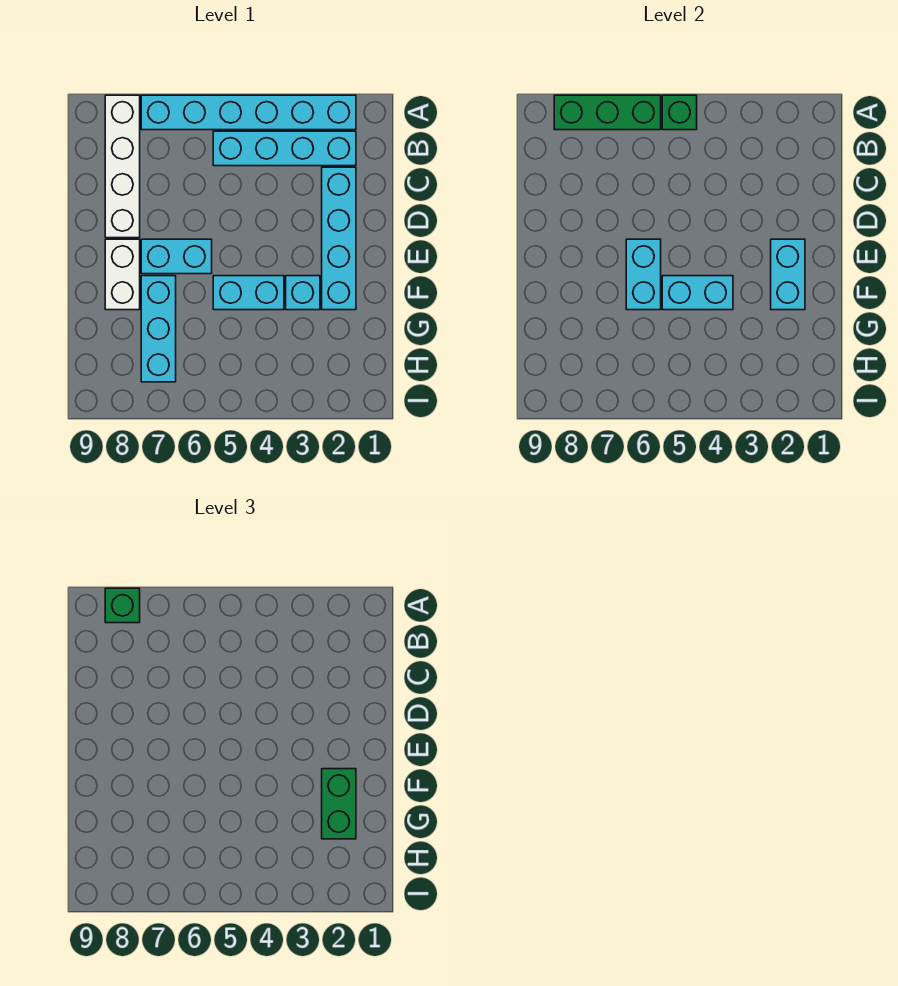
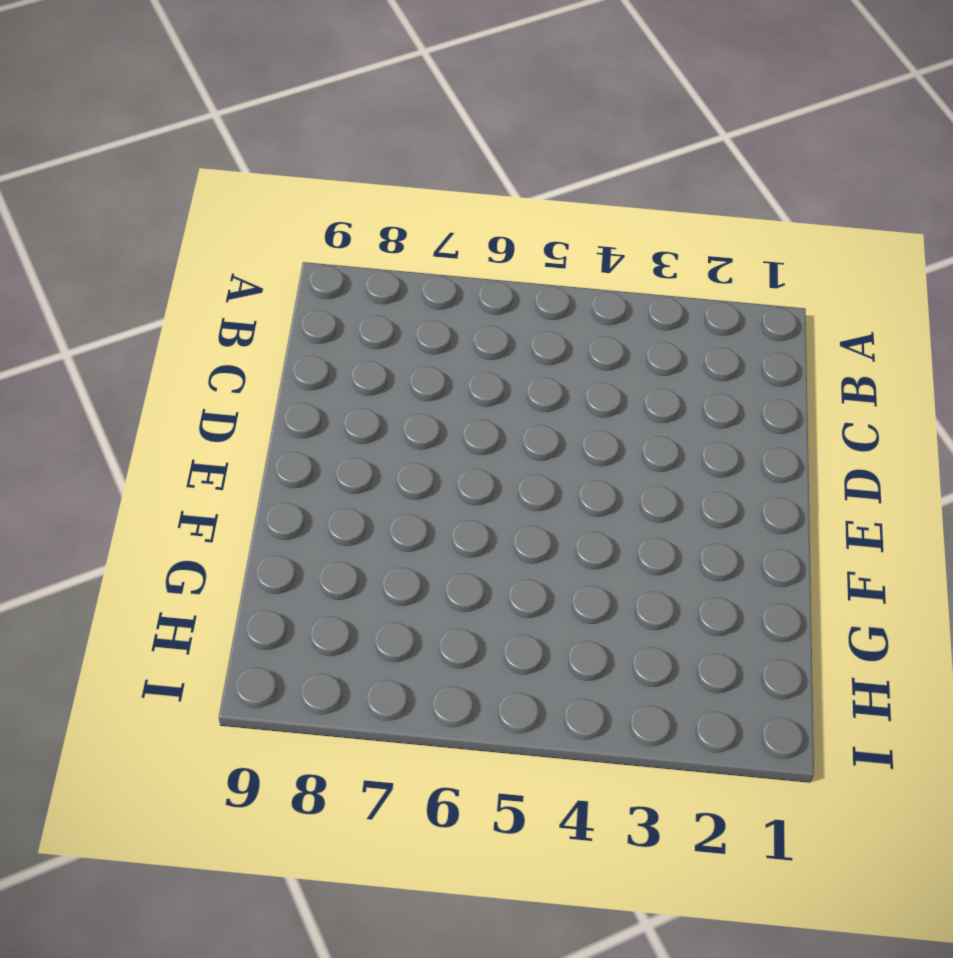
none -> cyan brick A2:A7 level 1
none -> white brick A8:D8 level 1
none -> cyan brick B2:B5 level 1

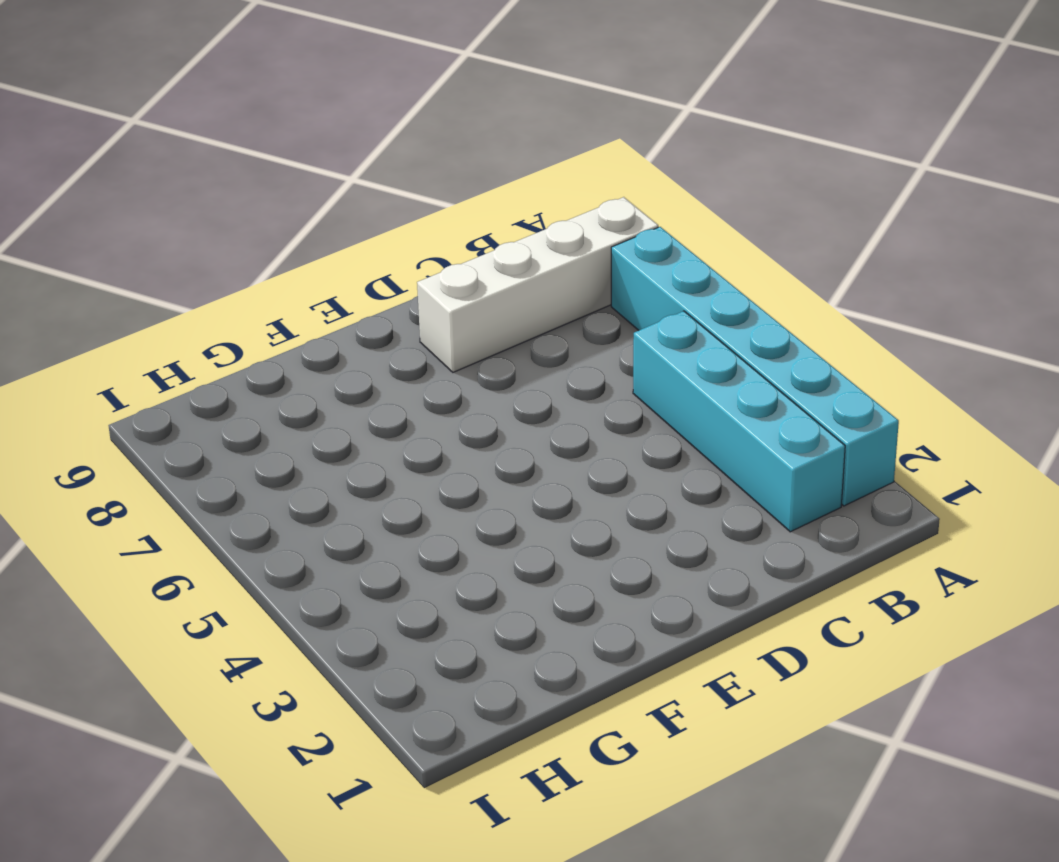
none -> cyan brick C2:F2 level 1
none -> cyan brick E6:E7 level 1
none -> white brick E8:F8 level 1

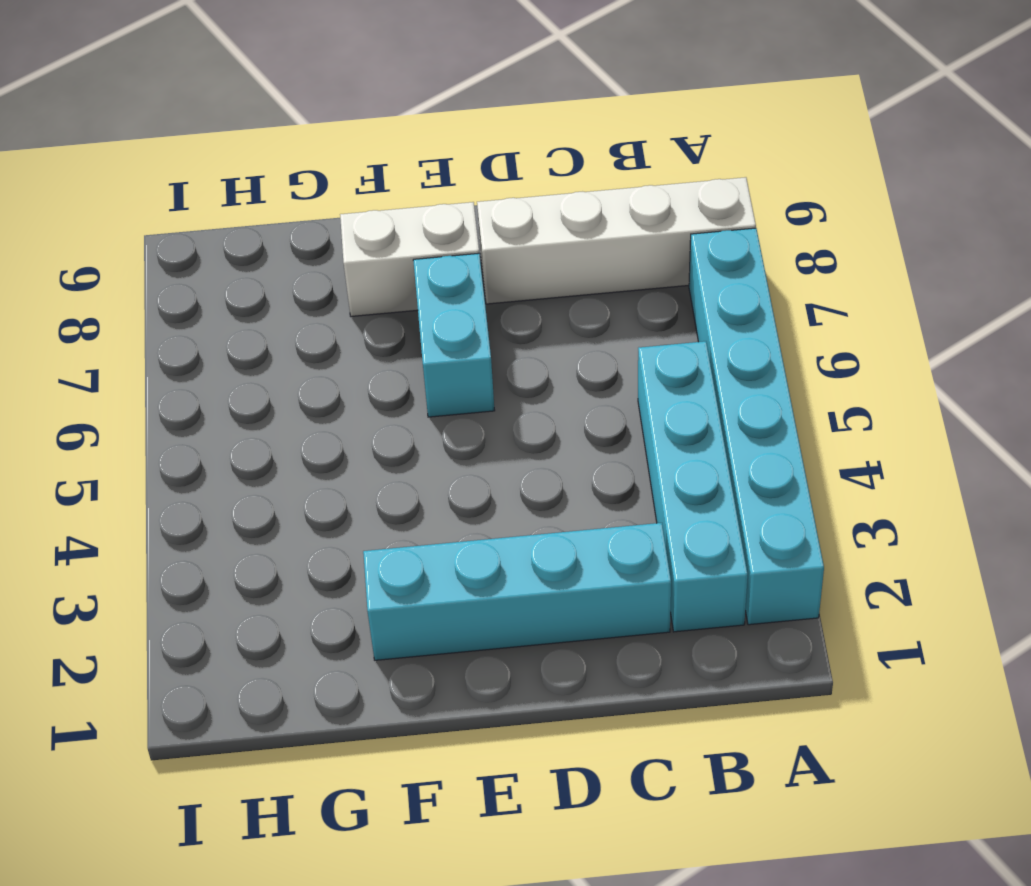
none -> cyan brick F3 level 1
none -> cyan brick F4:F5 level 1
none -> cyan brick F7:H7 level 1

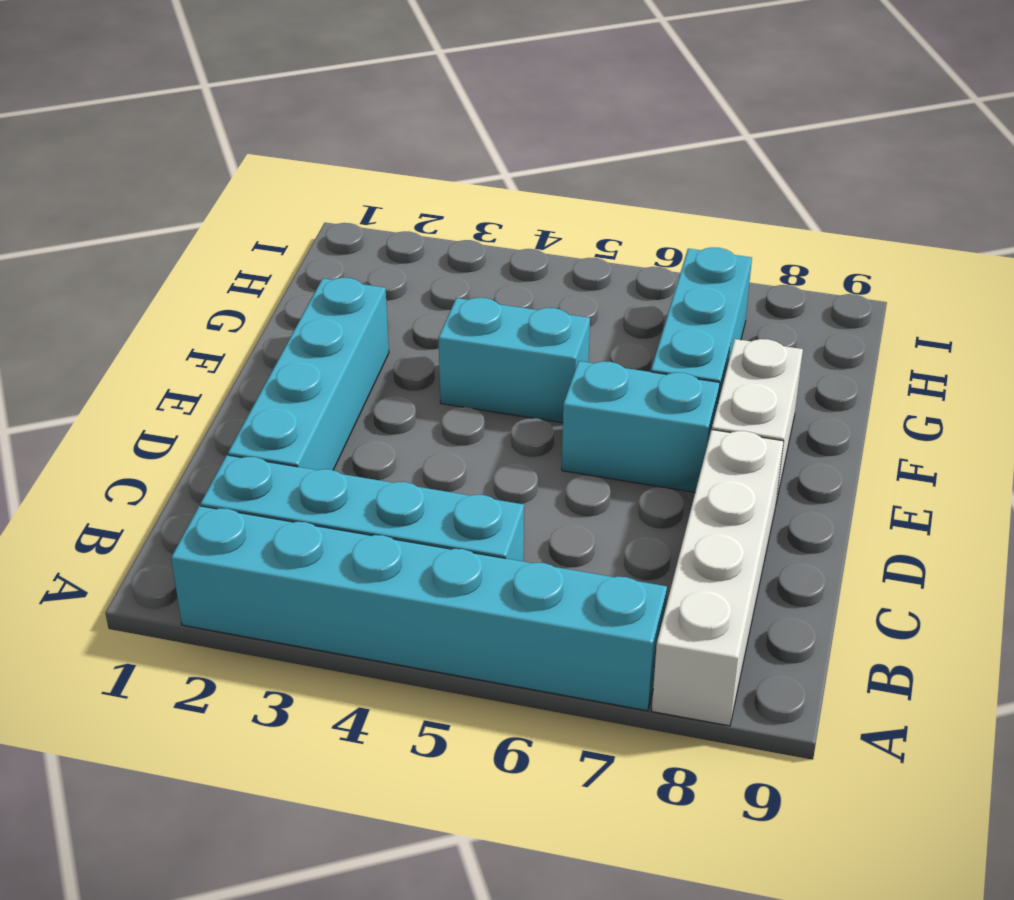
none -> cyan brick F3 level 1
none -> green brick A5 level 2
none -> green brick A6:A8 level 2

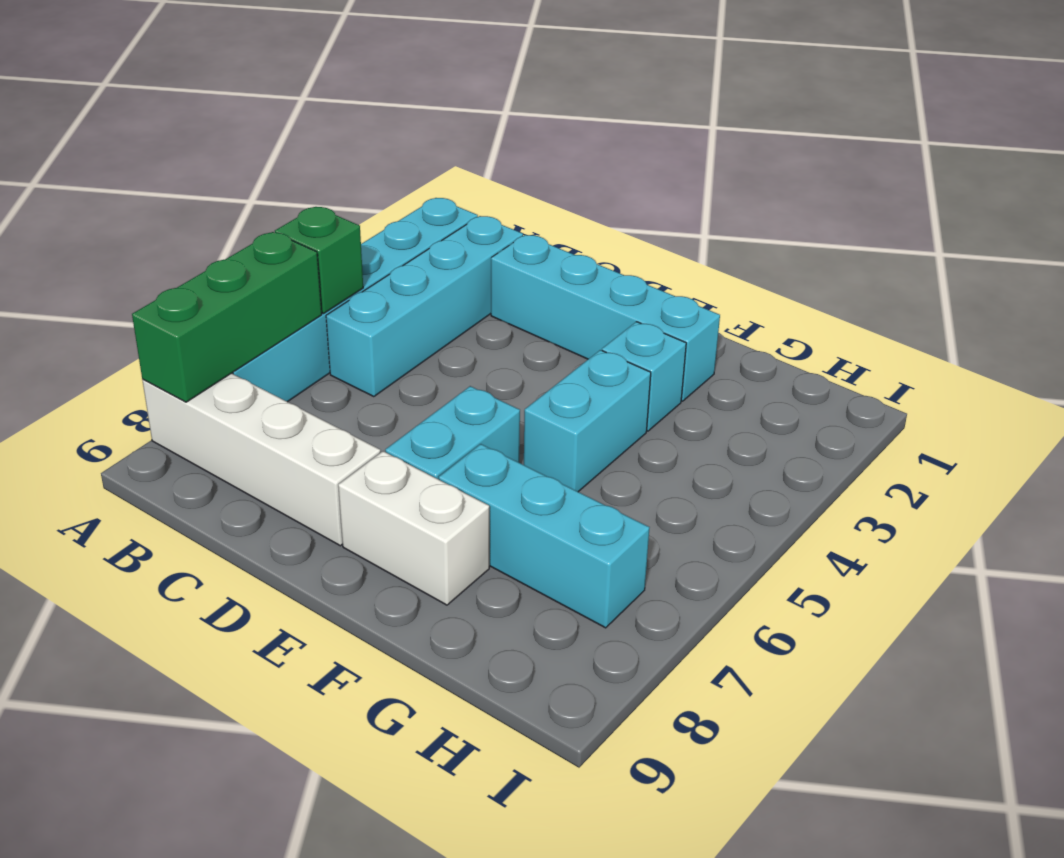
none -> cyan brick E2:F2 level 2
none -> cyan brick E6:F6 level 2
none -> cyan brick F4:F5 level 2

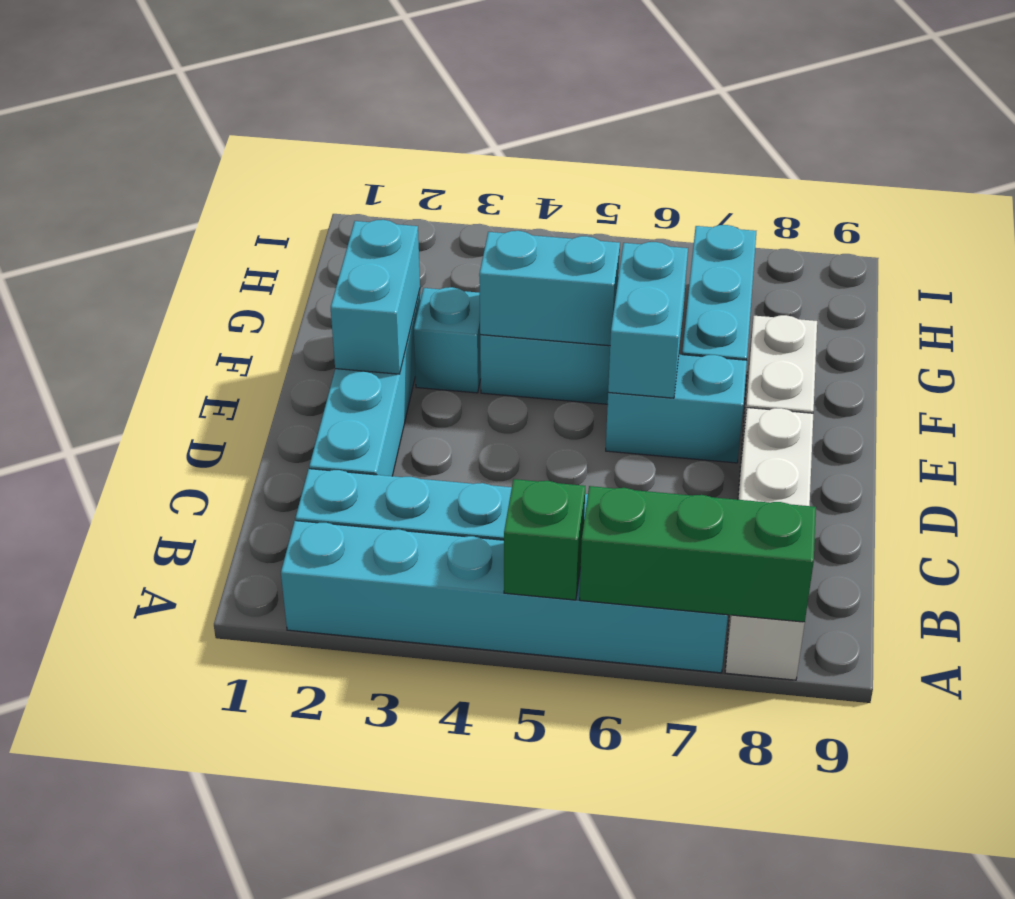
none -> green brick A8 level 3
none -> green brick F2:G2 level 3

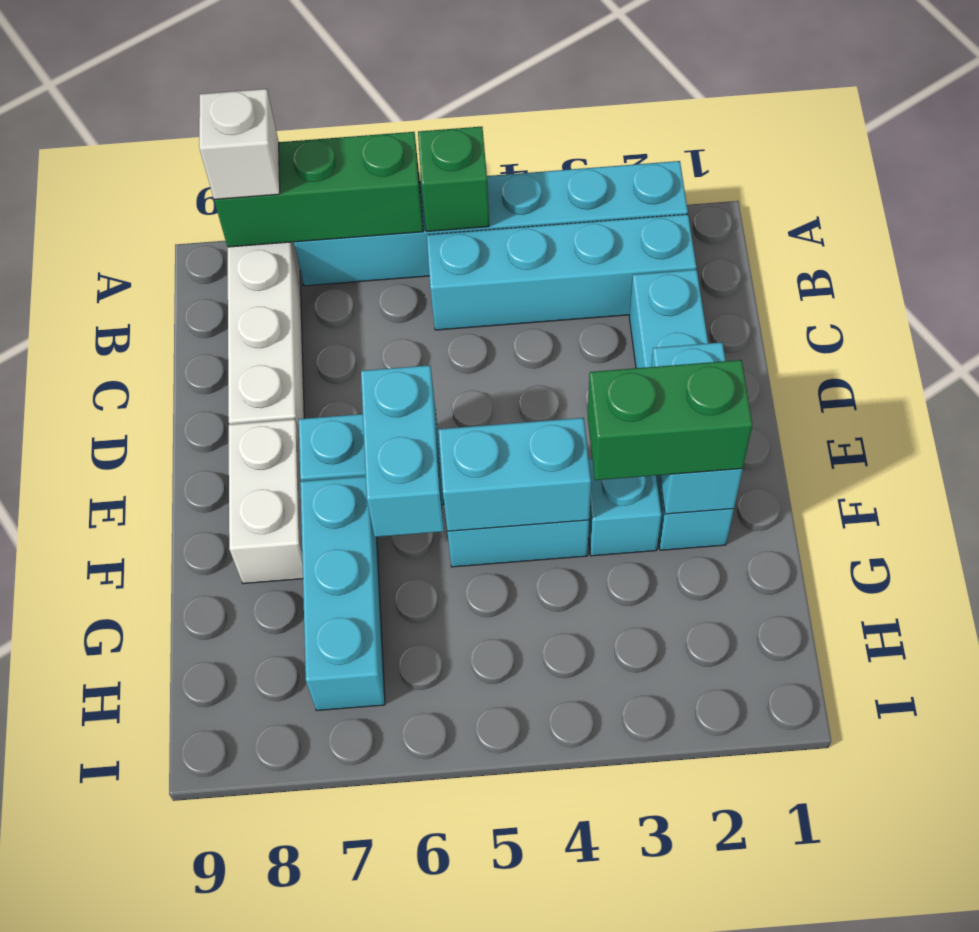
white brick A8 level 3 -> green brick A8 level 3
green brick F2:F3 level 3 -> green brick F2:G2 level 3

